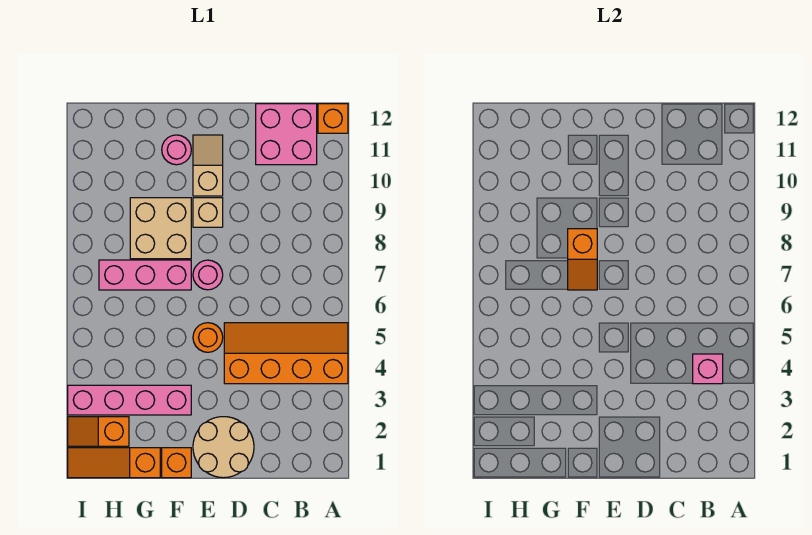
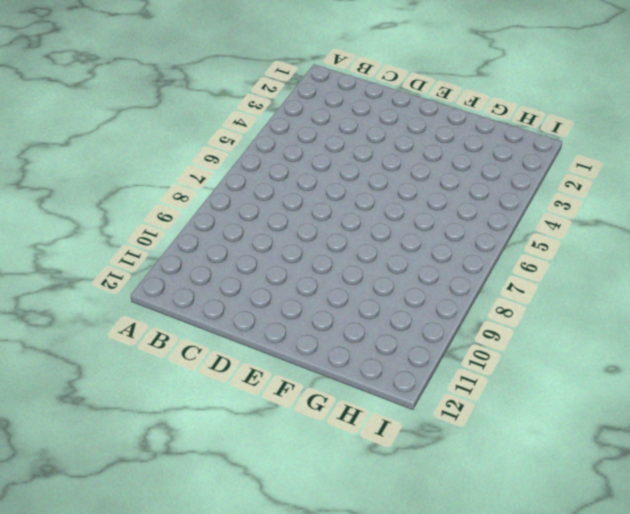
none -> orange slope A4:D5 level 1 top 4
none -> orange brick A12 level 1
none -> pink brick B11:C12 level 1

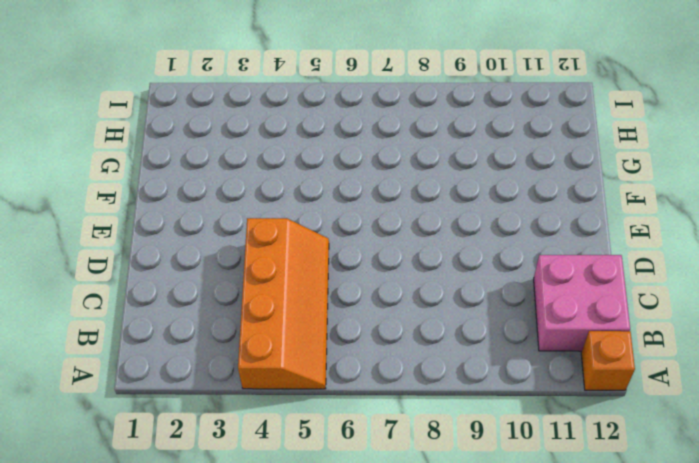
none -> tan round brick D1:E2 level 1
none -> orange round brick E5 level 1
none -> pink round brick E7 level 1

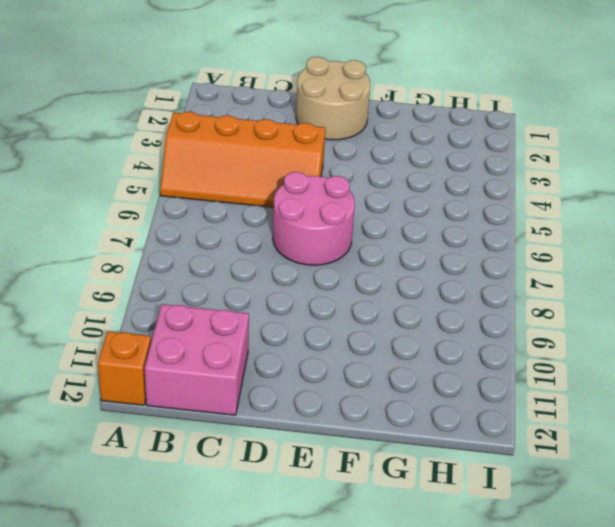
pink round brick D6:E7 level 1 -> pink round brick E7 level 1
none -> orange round brick E5 level 1
none -> tan brick E9 level 1
none -> tan slope E10:E11 level 1 top 10

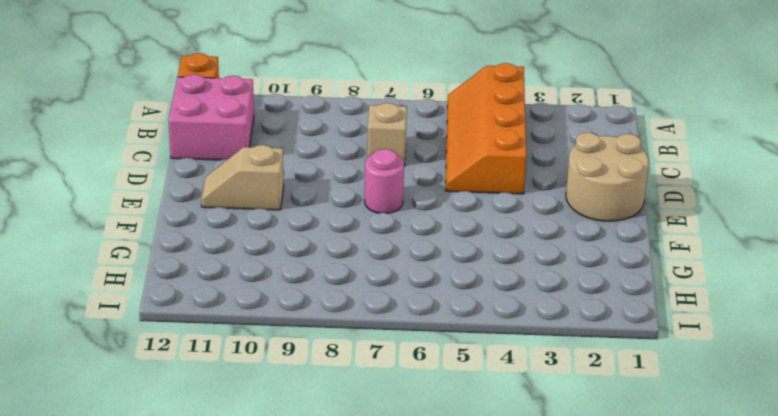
tan brick C7 level 1 -> tan brick E9 level 1
none -> orange round brick E5 level 1
none -> orange brick F1 level 1
none -> pink brick F3:I3 level 1

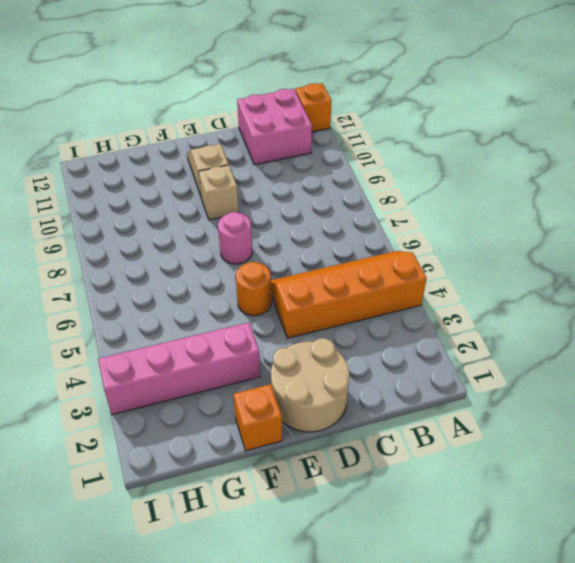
none -> pink brick F7:H7 level 1
none -> tan brick F8:G9 level 1
none -> pink round brick F11 level 1

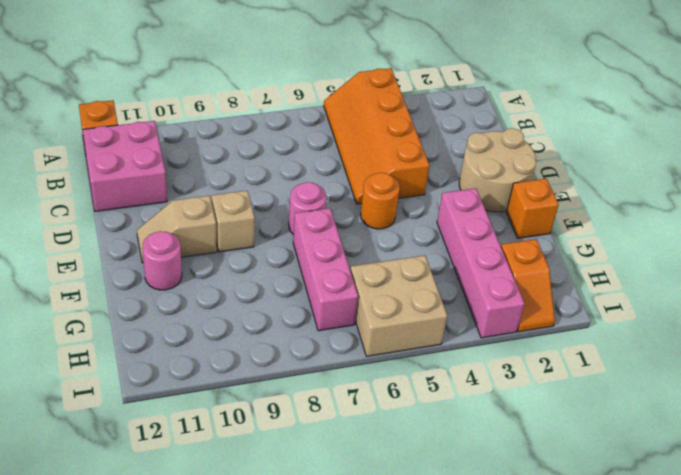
tan brick H5:I6 level 1 -> tan brick F8:G9 level 1
none -> orange slope G1:I1 level 1 top G
none -> pink brick B4 level 2
none -> orange slope F7:F8 level 2 top 8

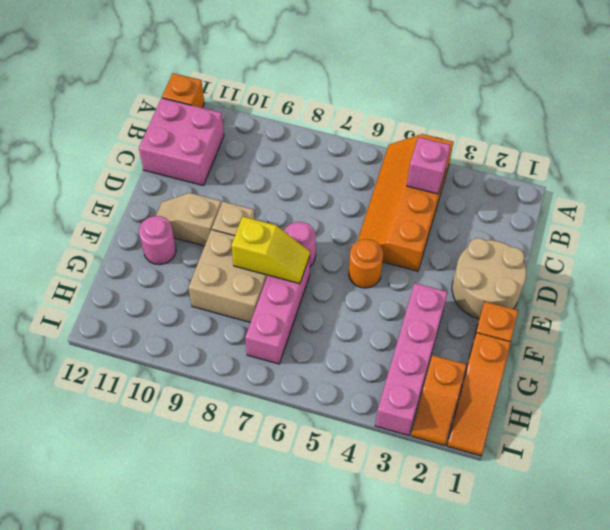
yellow slope F7:F8 level 2 top 8 -> orange slope F7:F8 level 2 top 8

